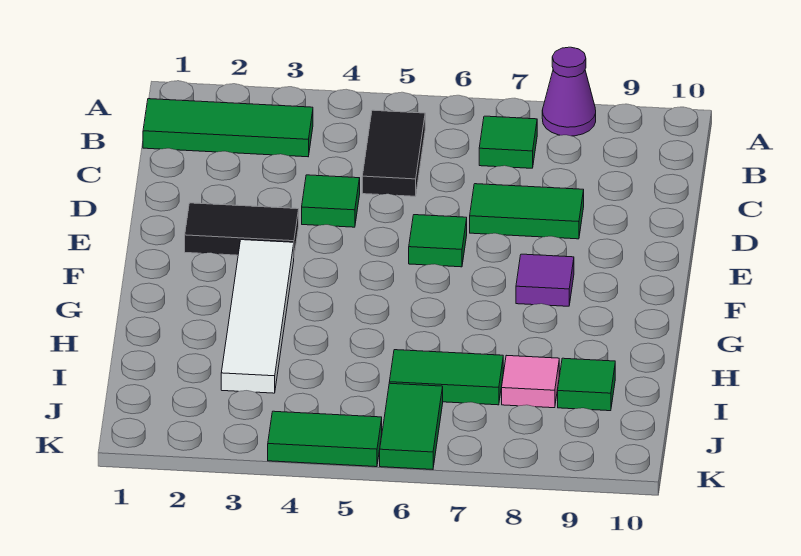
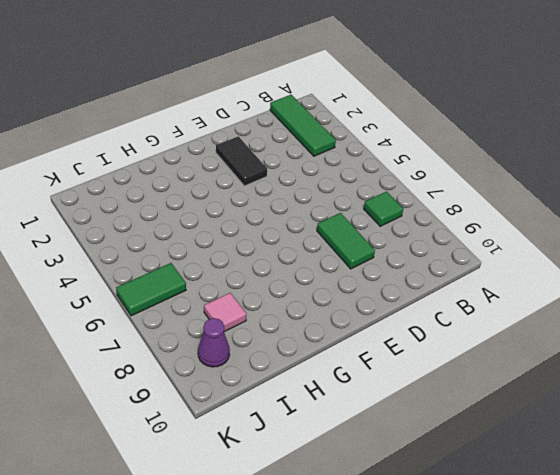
purple cone J9 level 1 -> purple cone A8 level 1
none -> black tile B5:C5 level 1
none -> green tile D4 level 1
none -> green tile E6 level 1

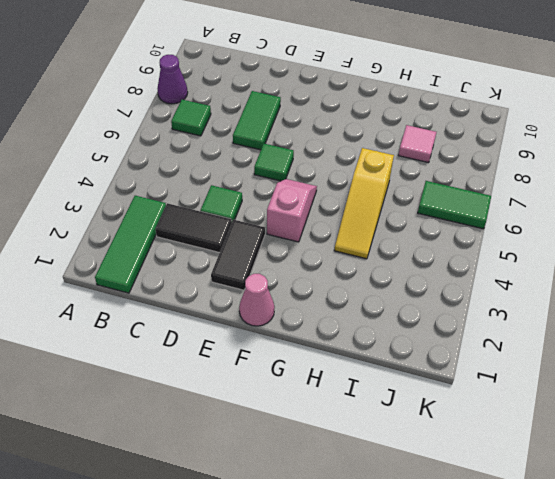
black tile C3:D3 level 1 -> black tile B5:C5 level 1
pink cone F1 level 1 -> none
pink slope F4:F5 level 1 top 4 -> none
yellow slope H4:H6 level 1 top 6 -> none
none -> white tile F3:I3 level 1
none -> purple tile F8 level 1
none -> green tile I6:I7 level 1

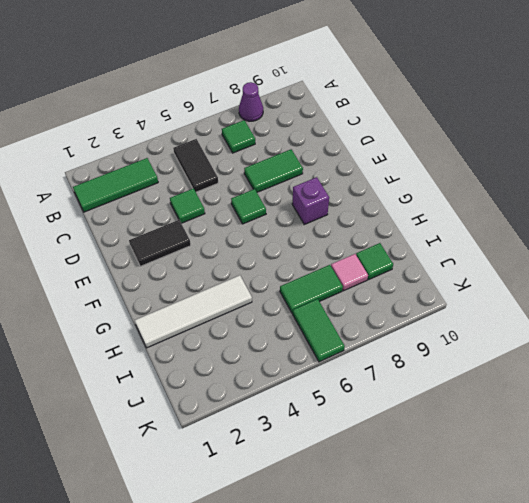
purple brick F8 level 1 -> purple tile F8 level 1
white tile H1:H4 level 1 -> white tile F3:I3 level 1
none -> green tile K4:K5 level 1

